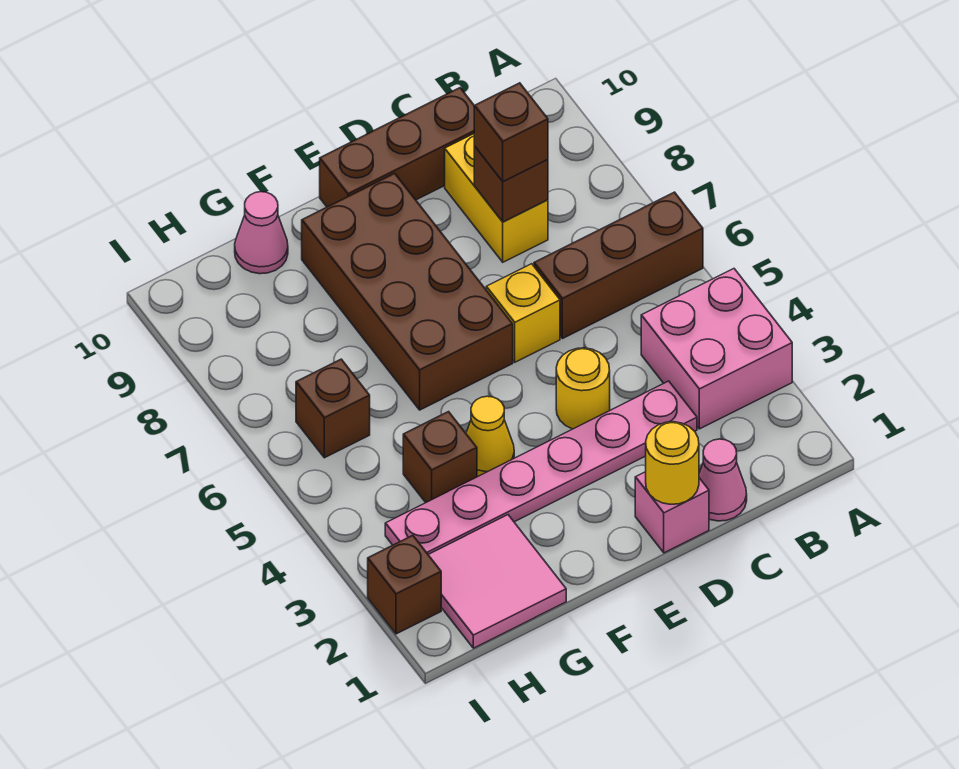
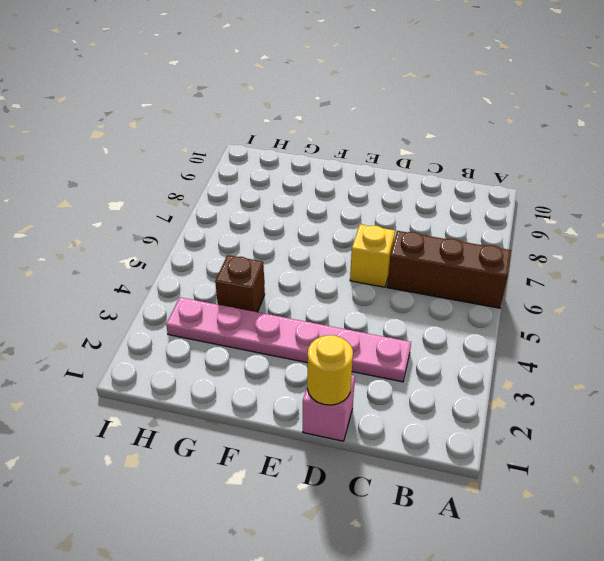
none -> pink brick A3:B4 level 1
none -> pink cone C1 level 1
none -> yellow brick C8:C9 level 1

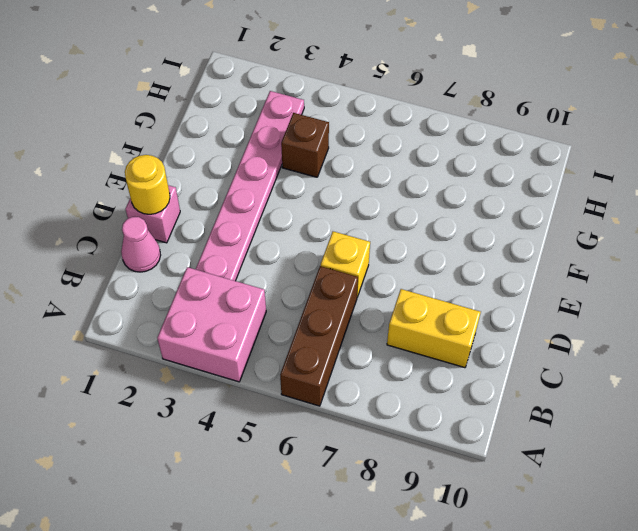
none -> brown brick C10:E10 level 1
none -> yellow round brick D4 level 1
none -> brown brick E6:F9 level 1

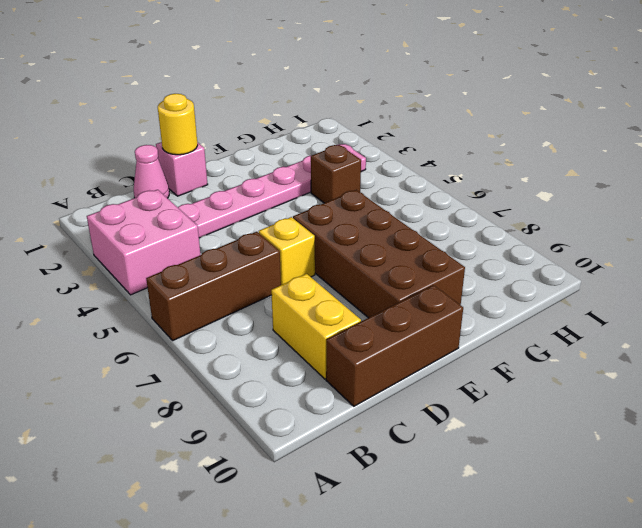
none -> yellow round brick D4 level 1
none -> yellow cone F4 level 1
none -> pink tile G1:H2 level 1

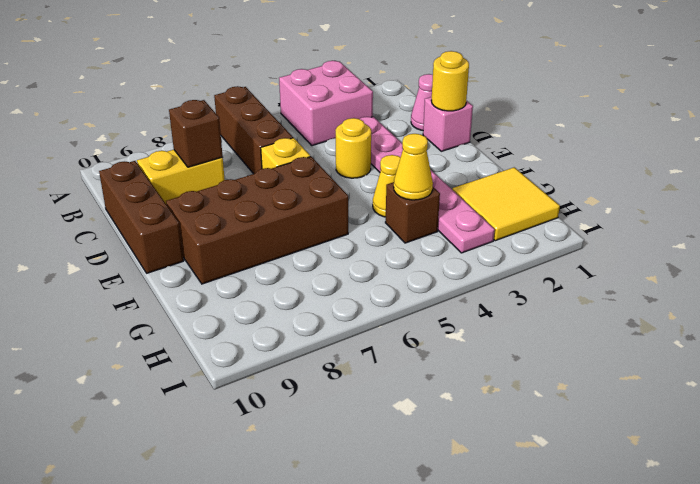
yellow tile G1:H2 level 1 -> pink tile G1:H2 level 1
yellow cone G4 level 2 -> none
none -> pink cone G10 level 1
none -> brown brick H6 level 1
none -> brown brick I2 level 1

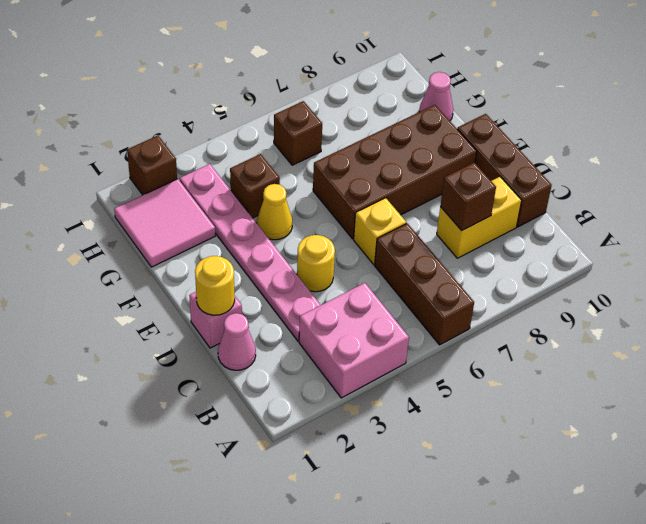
none -> brown brick C8 level 3

